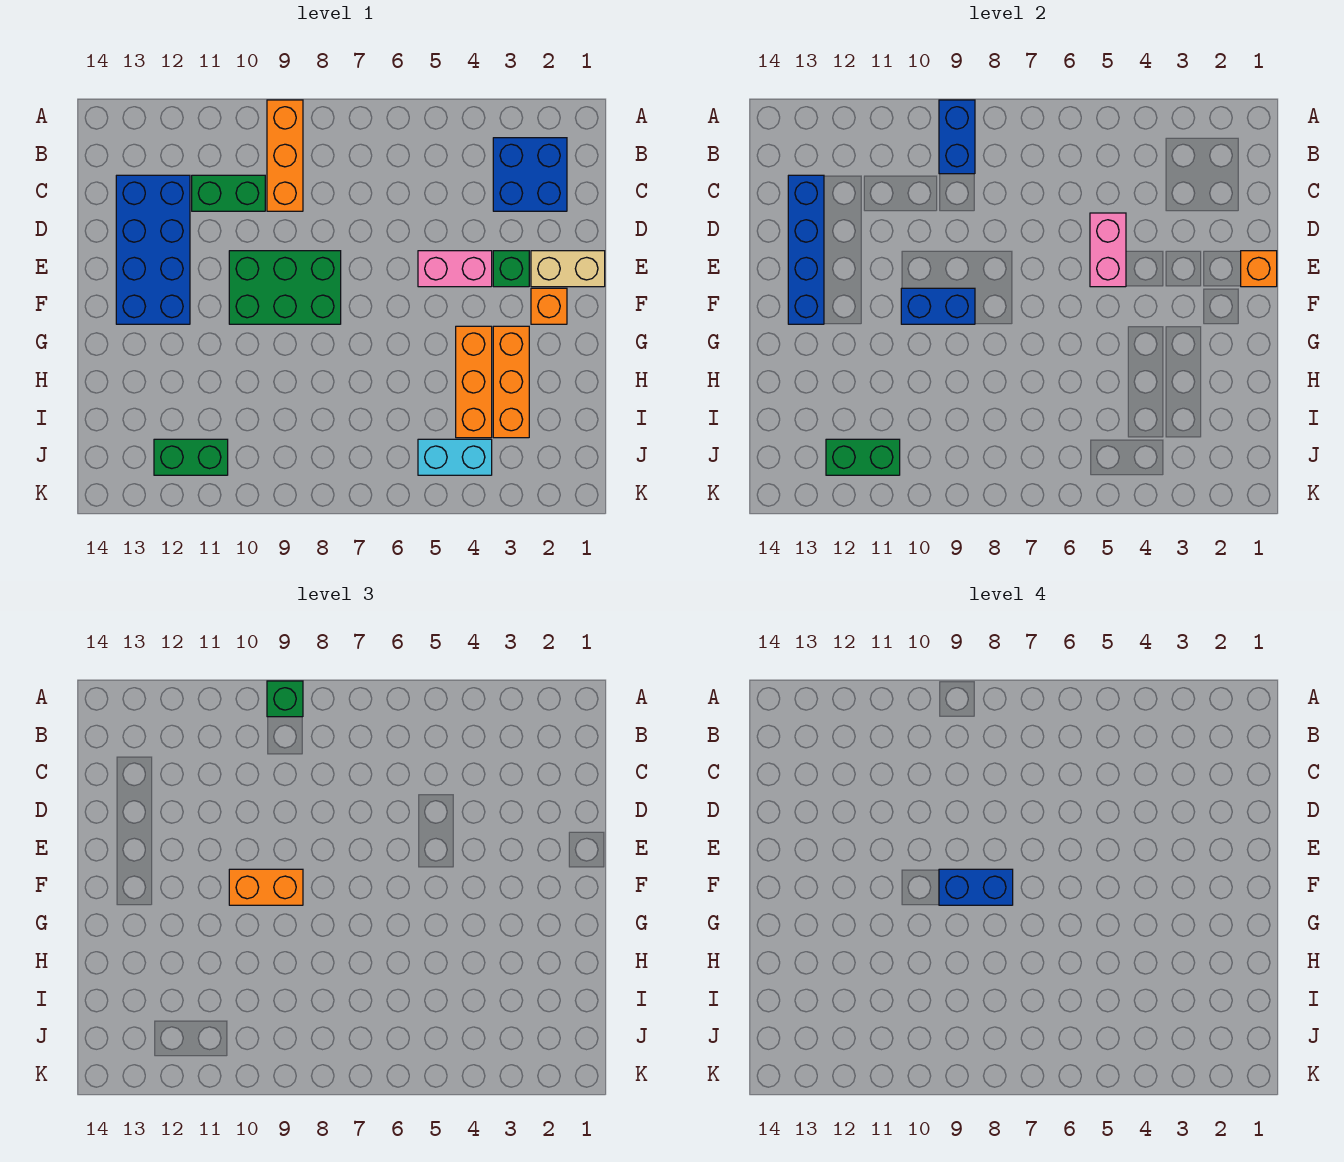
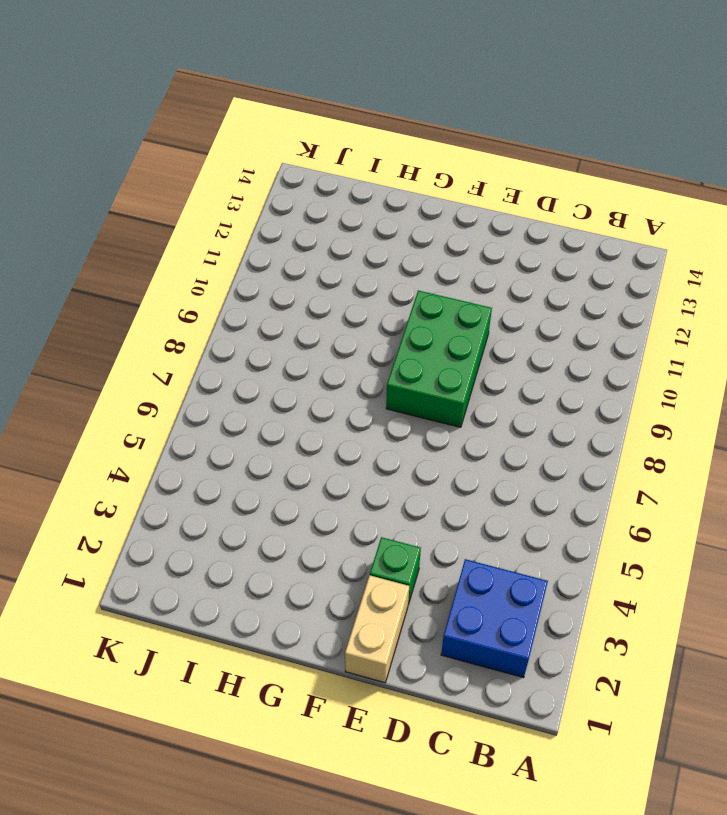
none -> orange brick A9:C9 level 1
none -> green brick C10:C11 level 1
none -> blue brick C12:F13 level 1

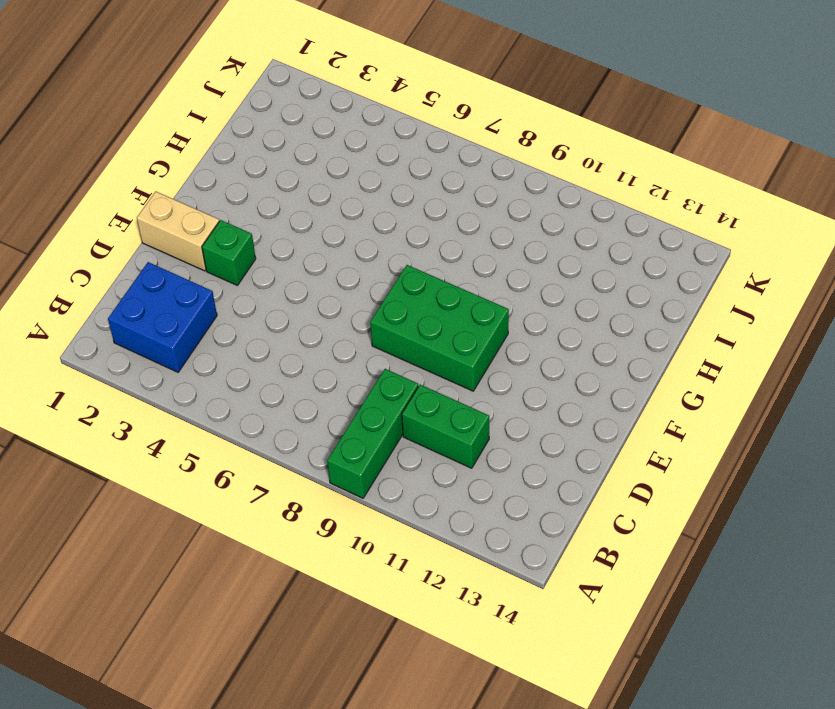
green brick A9:C9 level 1 -> orange brick A9:C9 level 1
none -> blue brick C12:F13 level 1
none -> pink brick E4:E5 level 1
none -> orange brick F2 level 1

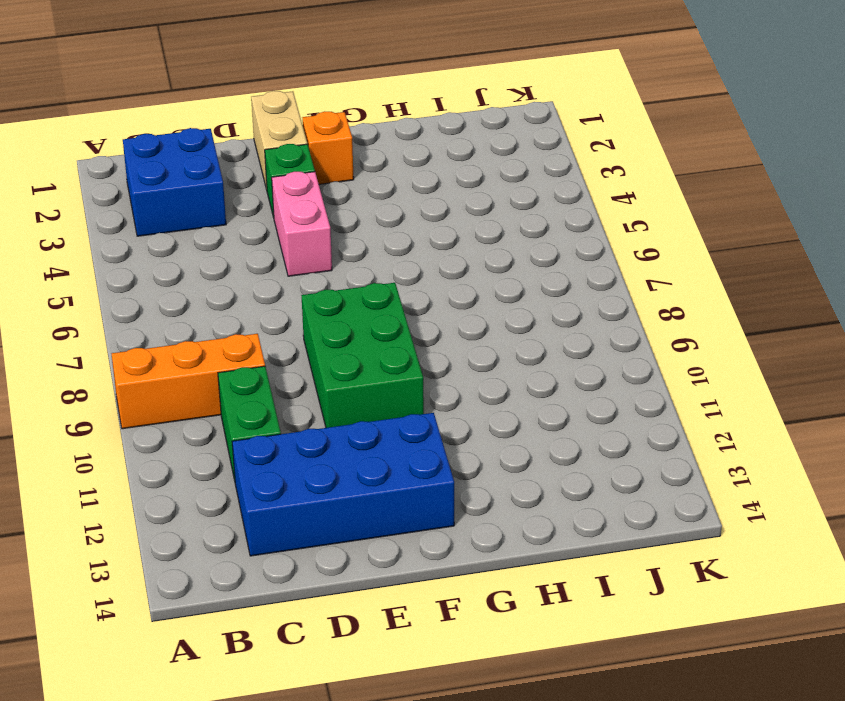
none -> orange brick G3:I3 level 1
none -> orange brick G4:I4 level 1
none -> cyan brick J4:J5 level 1

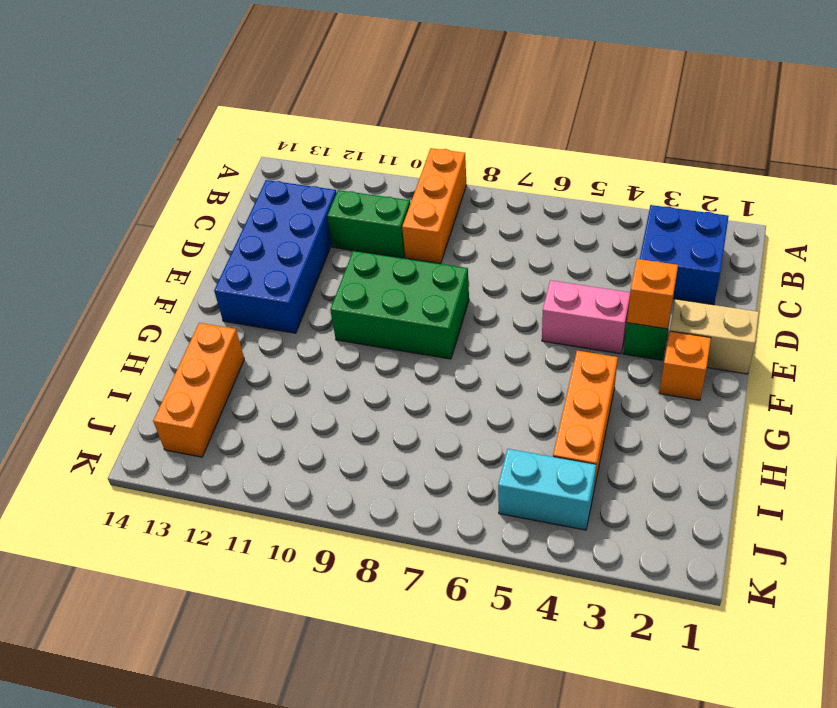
orange brick E3 level 2 -> orange brick E1 level 2
orange brick H13:J13 level 1 -> orange brick G3:I3 level 1
none -> green brick J11:J12 level 1
none -> blue brick A9:B9 level 2
none -> blue brick C13:F13 level 2

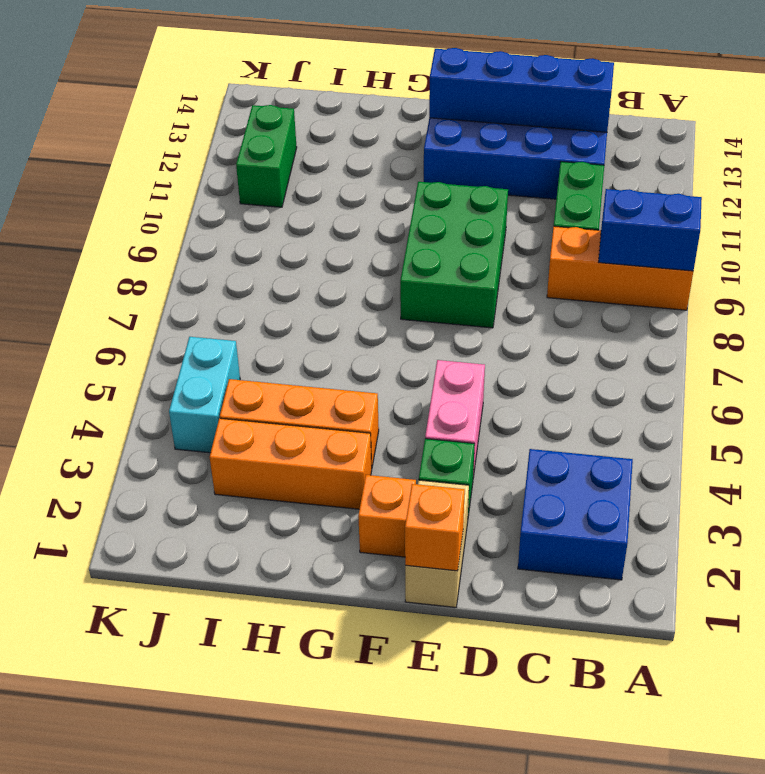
none -> pink brick D5:E5 level 2
none -> blue brick F9:F10 level 2
none -> green brick J11:J12 level 2

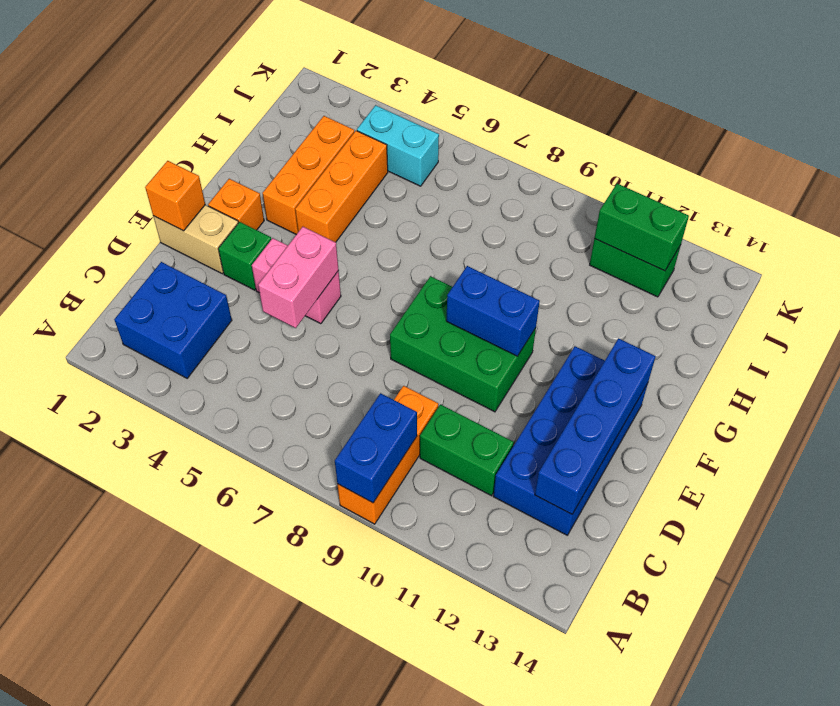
none -> green brick A9 level 3
none -> orange brick F9:F10 level 3
none -> blue brick F8:F9 level 4

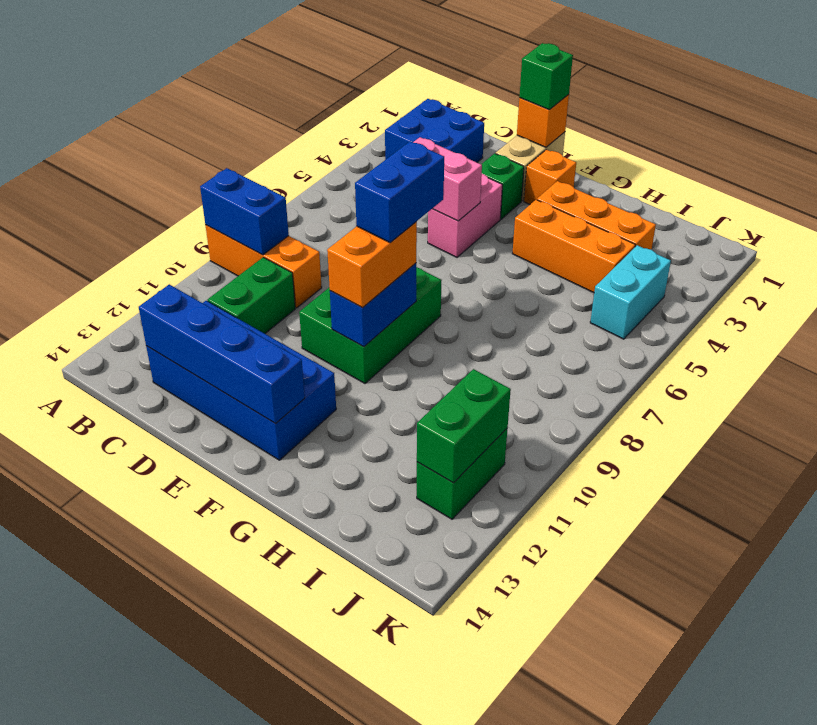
green brick E1 level 3 -> green brick A9 level 3

